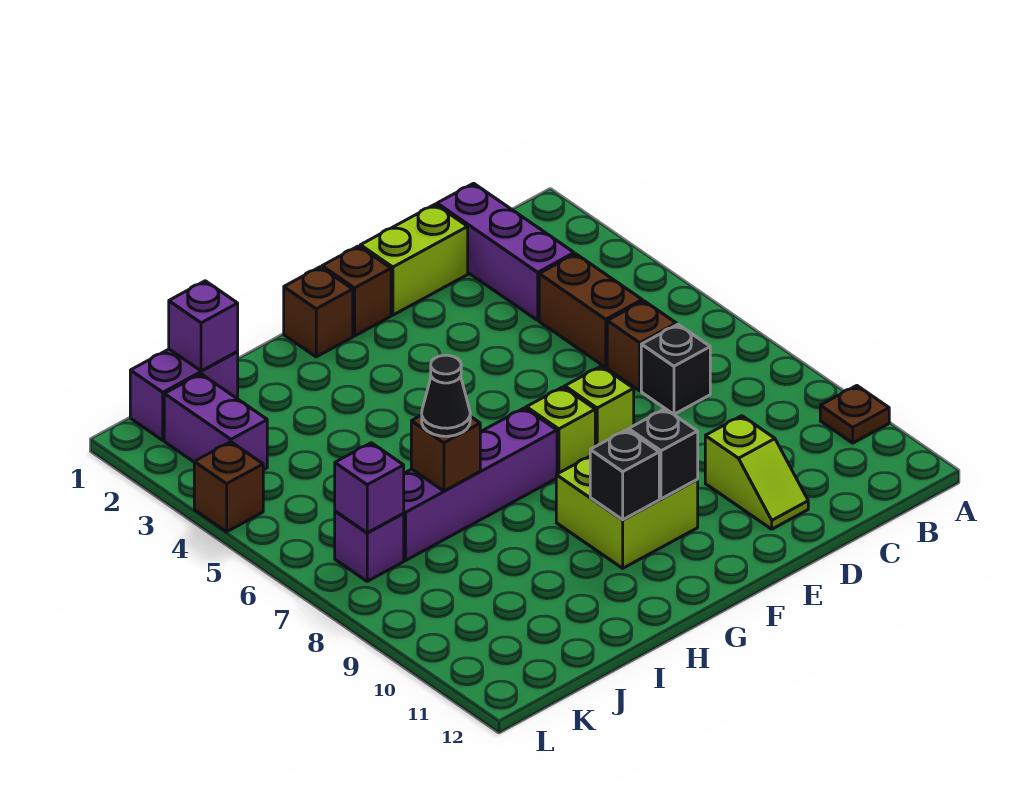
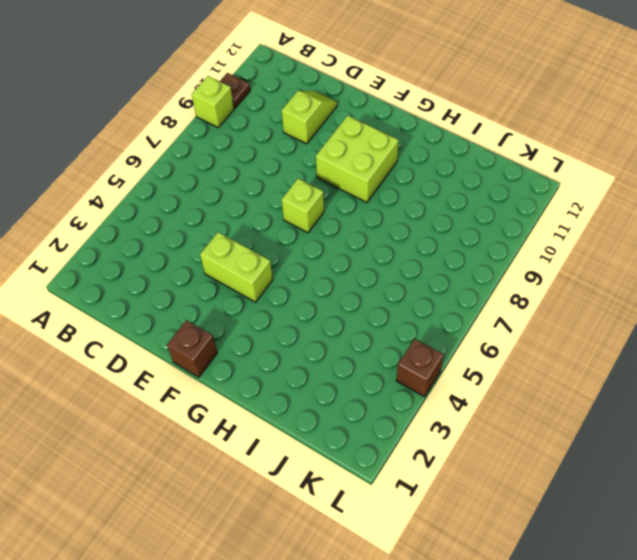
lime brick A9 level 1 -> lime brick E7 level 1
lime brick E4:F4 level 1 -> lime brick D1:E1 level 1
none -> purple brick C1:C3 level 1
none -> brown brick C4:C5 level 1
none -> brown brick C6 level 1

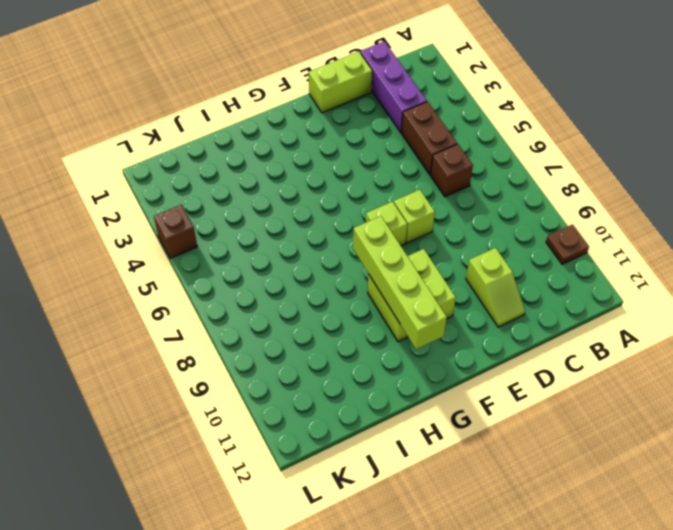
lime brick G8:G11 level 2 -> black brick G10 level 2
none -> black brick C7 level 1
none -> brown brick F1 level 1
none -> brown brick G1 level 1

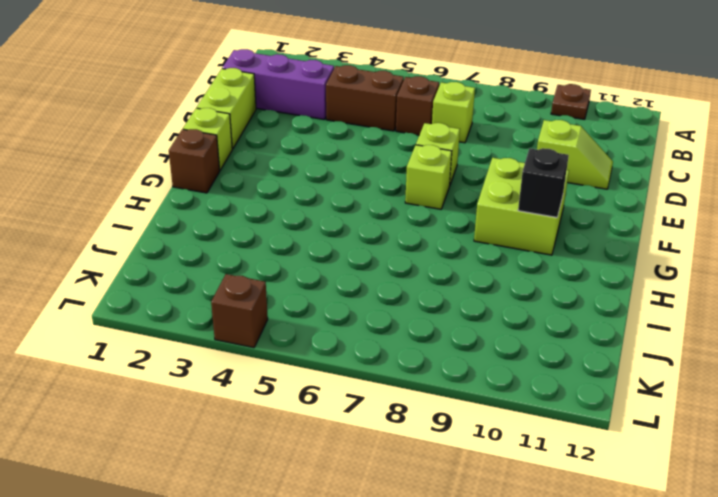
lime brick C7 level 1 -> black brick C7 level 1
lime brick F1 level 1 -> brown brick F1 level 1
none -> purple brick G7:J7 level 1
none -> purple brick J1:K1 level 1
none -> purple brick K2:K3 level 1

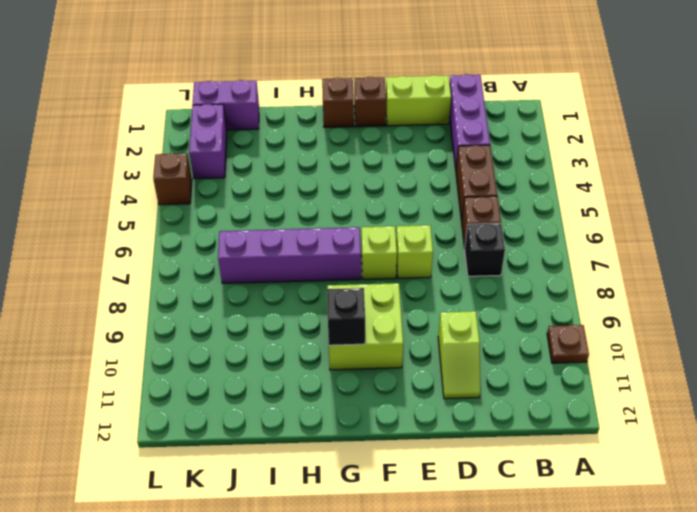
none -> purple brick K7 level 1
none -> black brick F10 level 2
none -> brown brick I7 level 2

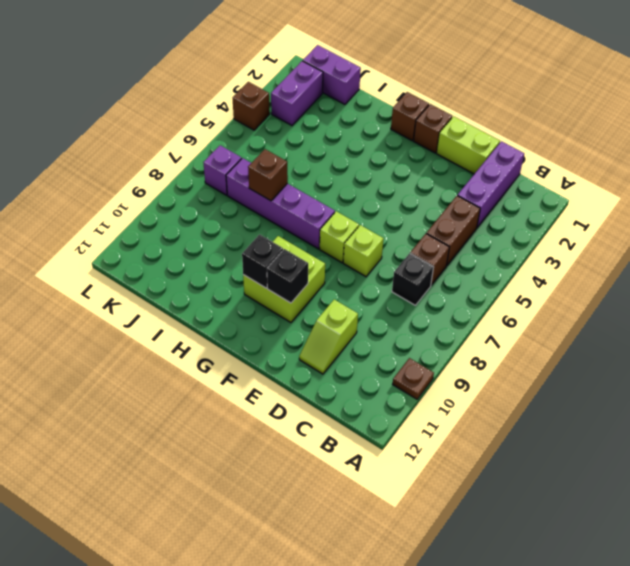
none -> purple brick J1 level 2
none -> purple brick K7 level 2
none -> black cone I7 level 3

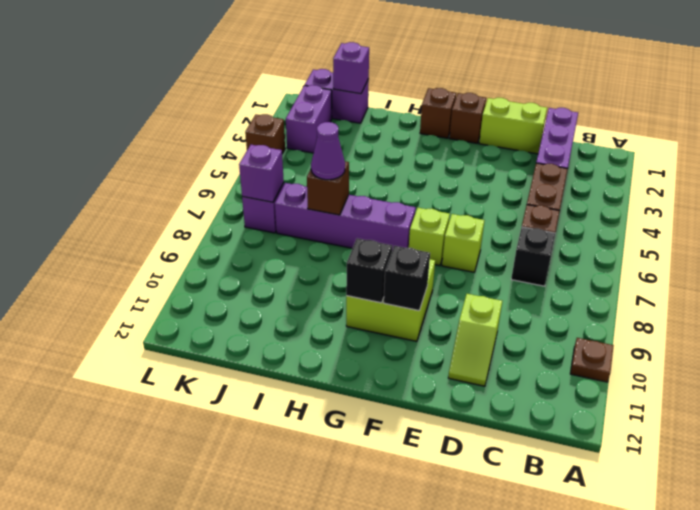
purple cone I7 level 3 -> black cone I7 level 3

